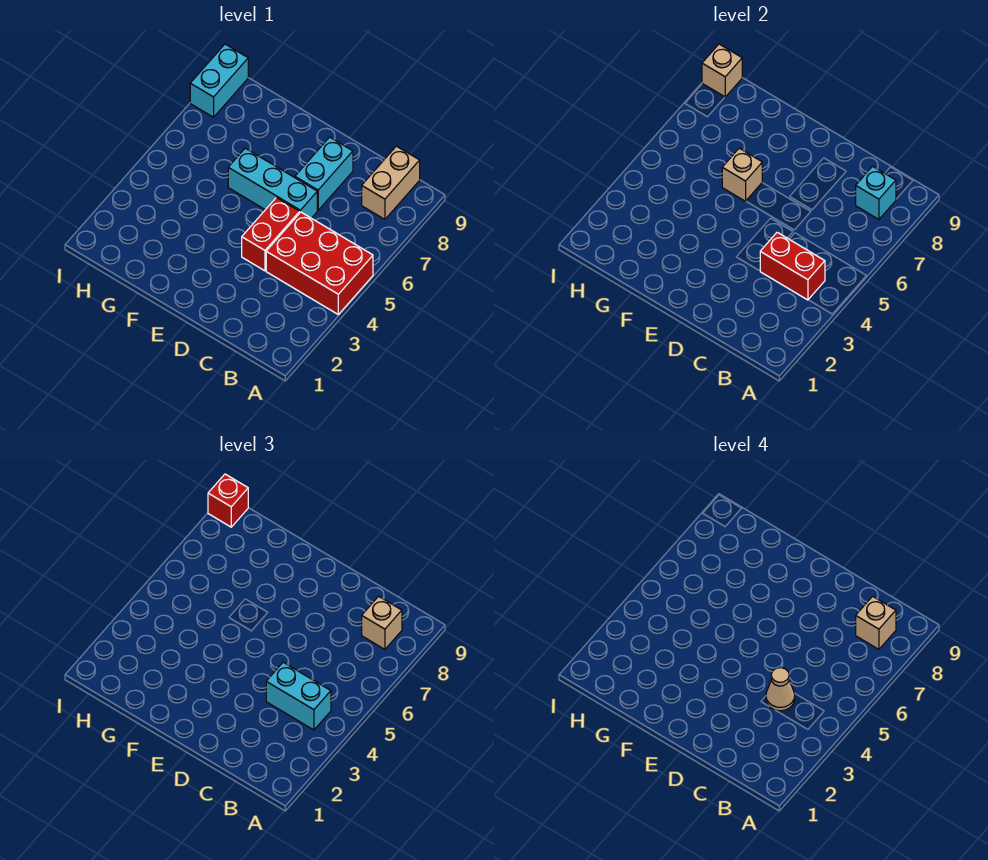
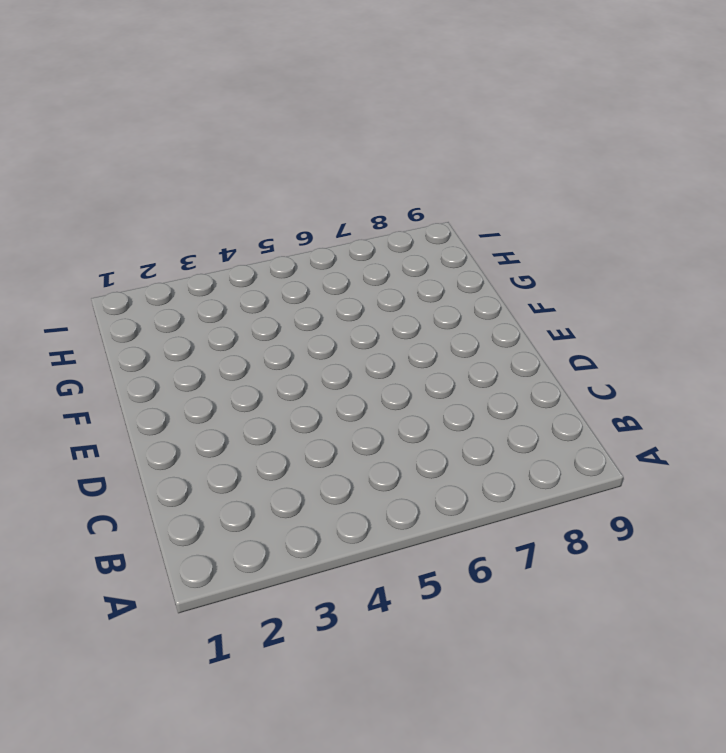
none -> red brick A4:C5 level 1
none -> tan brick B8:B9 level 1
none -> red brick D4:D5 level 1

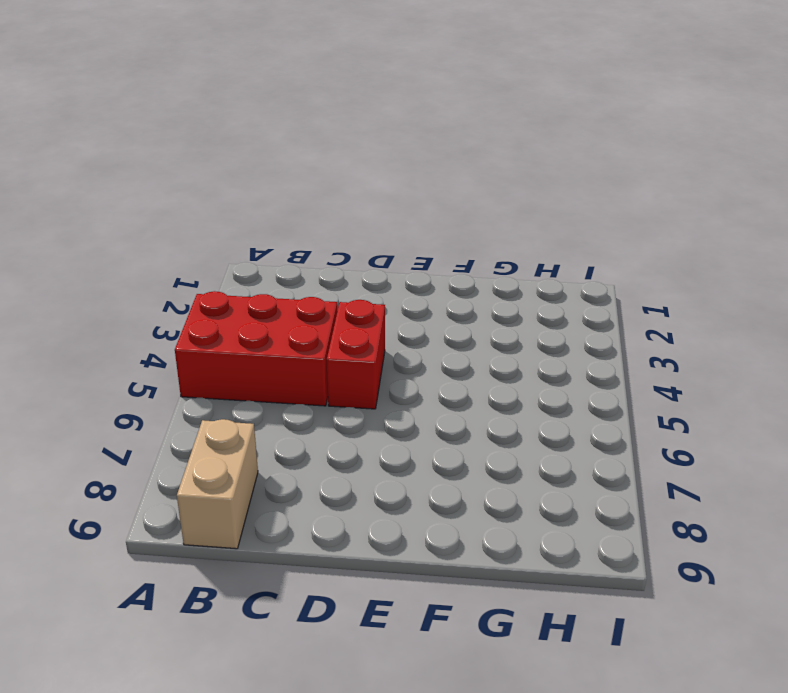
none -> cyan brick D6:F6 level 1
none -> cyan brick D7:D8 level 1
none -> cyan brick I8:I9 level 1

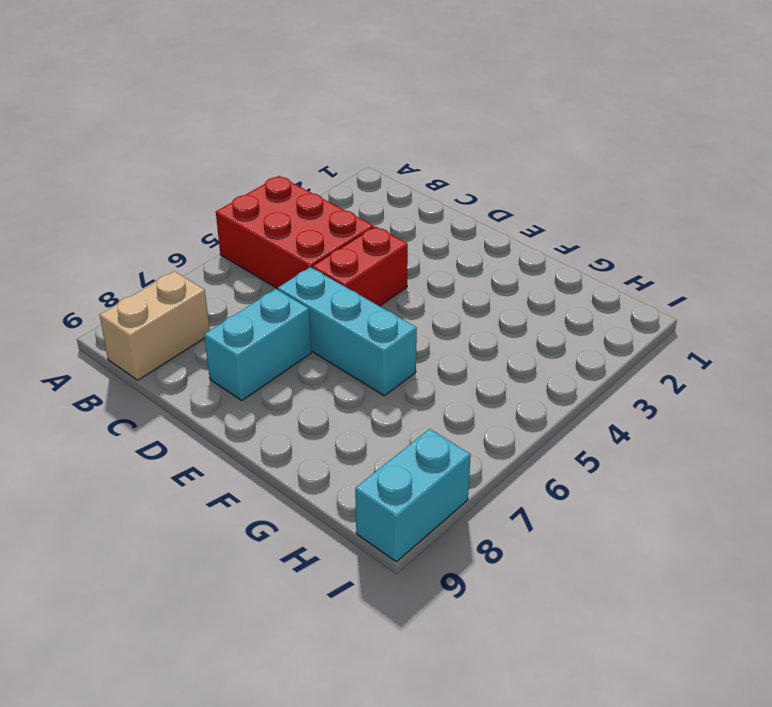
none -> red brick B4:C4 level 2
none -> cyan brick B8 level 2
none -> tan brick F6 level 2

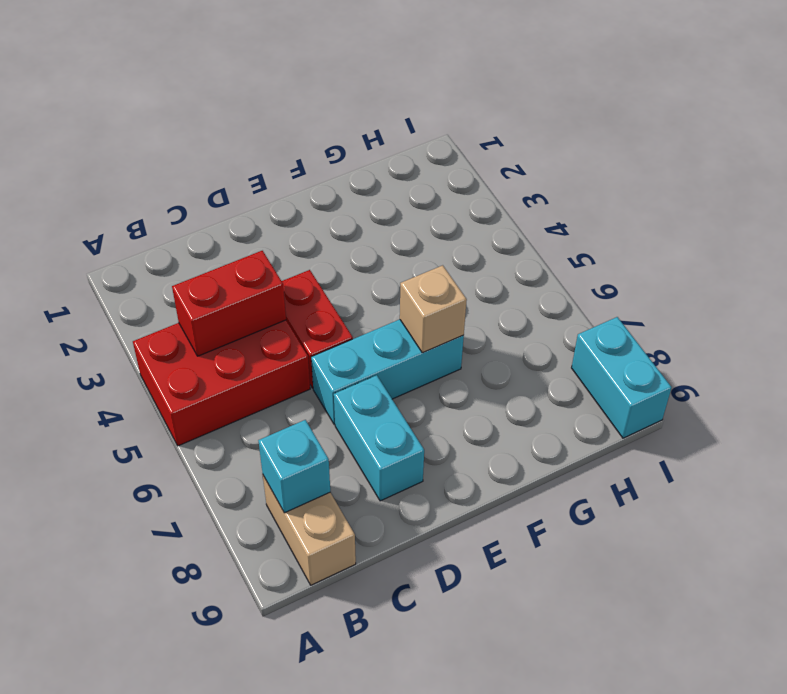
none -> tan brick I9 level 2
none -> cyan brick B4:C4 level 3
none -> tan brick B8 level 3

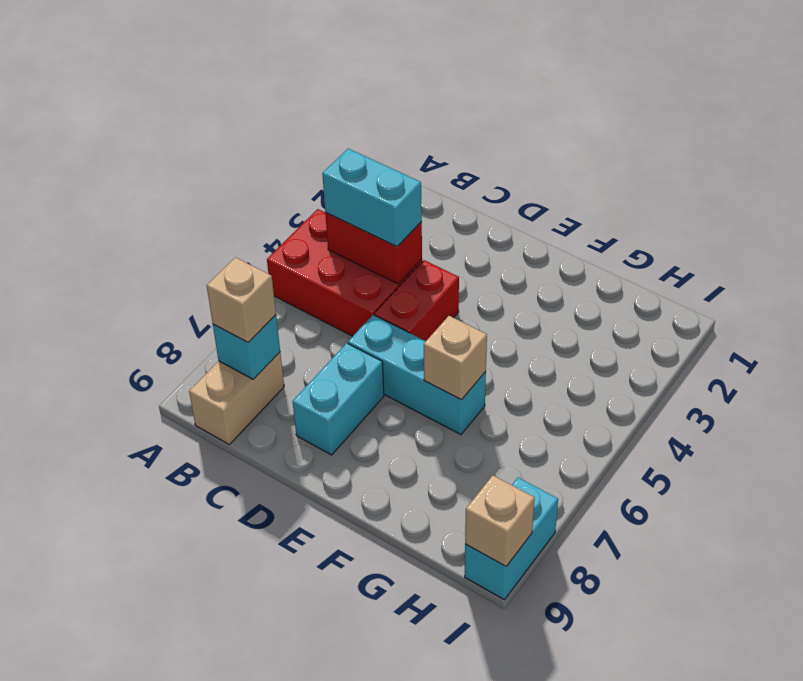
none -> red brick I9 level 3
none -> tan brick B8 level 4
none -> tan cone C4 level 4

